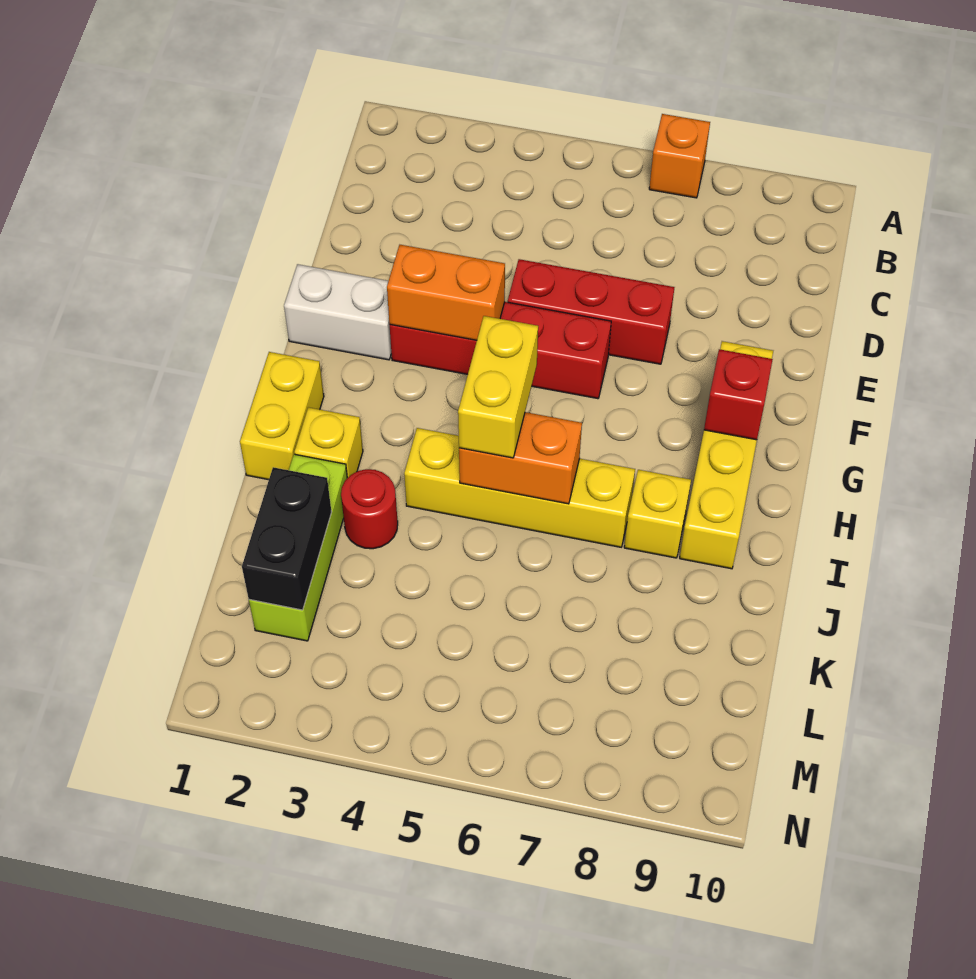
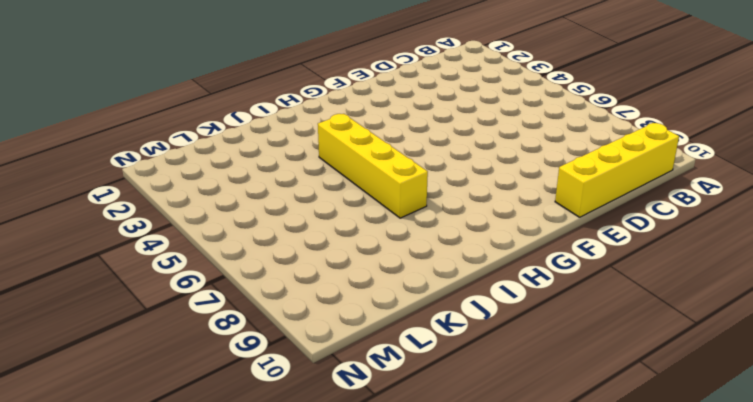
yellow brick B10:E10 level 1 -> yellow brick F9:I9 level 1
none -> orange brick A7 level 1
none -> red brick E5:E7 level 1
none -> white brick F1:F2 level 1

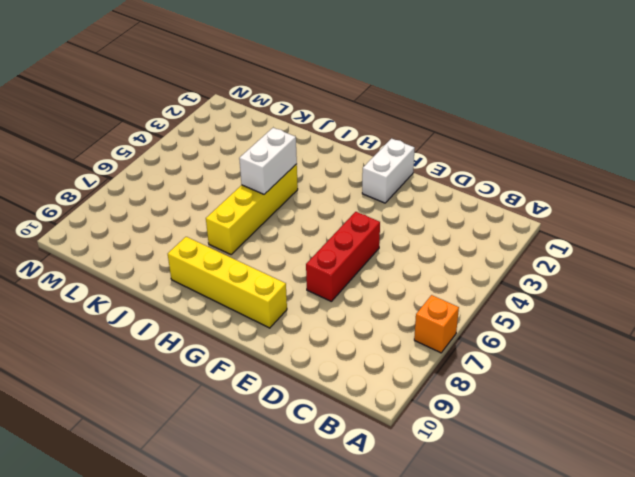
white brick I4:I5 level 2 -> orange brick I5:I6 level 2
none -> red brick F3:F6 level 1
none -> yellow brick H1:I1 level 1
none -> yellow brick I2 level 1

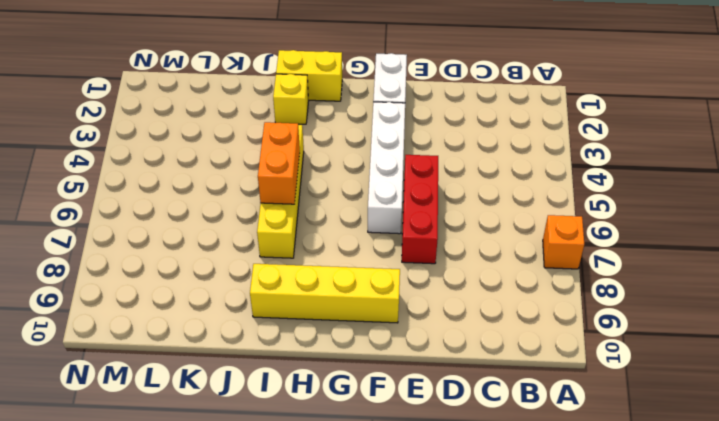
white brick F3:F6 level 1 -> red brick F3:F6 level 1
none -> yellow brick I8 level 1
none -> lime brick J2:L2 level 1
none -> red round brick J3 level 1

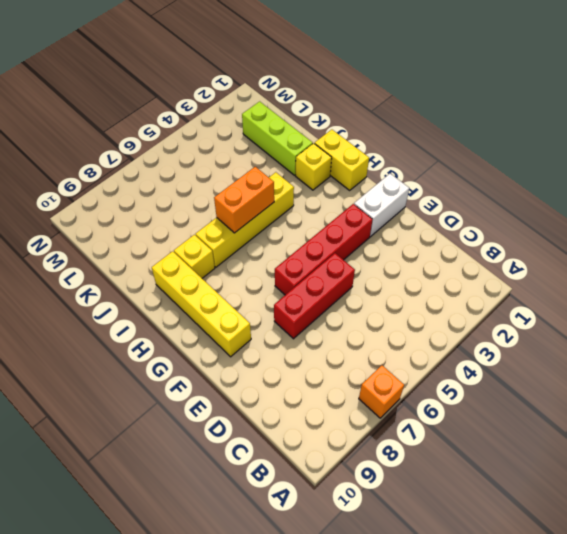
none -> red round brick J3 level 1
none -> orange brick F3:F4 level 2
none -> red brick G9 level 2

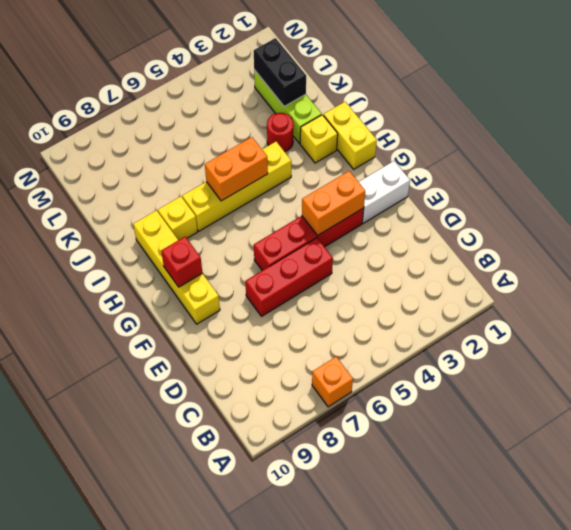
none -> yellow brick H5:I5 level 3

